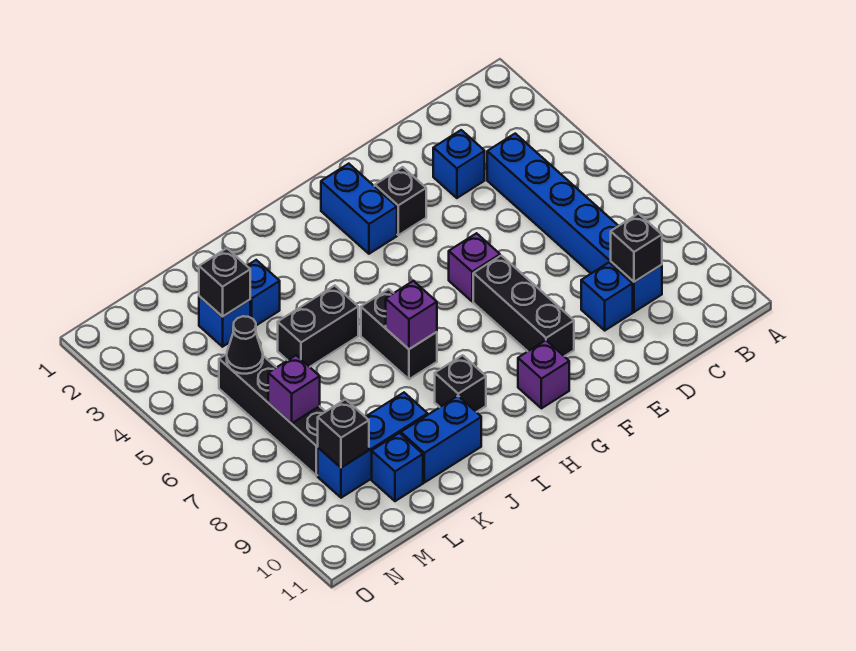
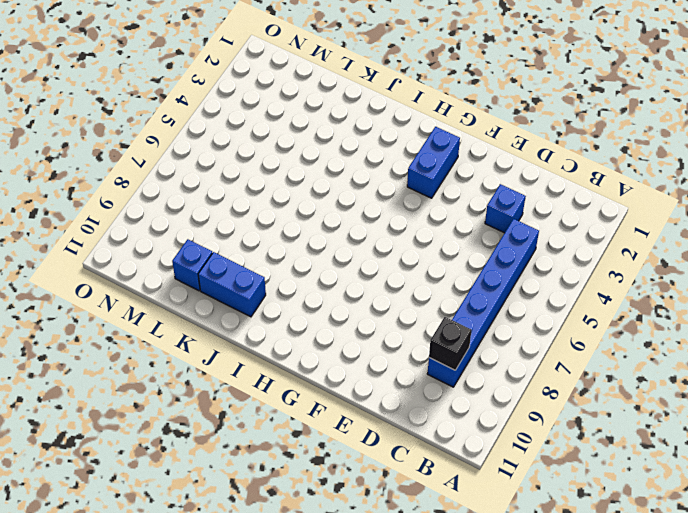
none -> blue brick D9 level 1
none -> black brick F3 level 1
none -> purple brick F6 level 1

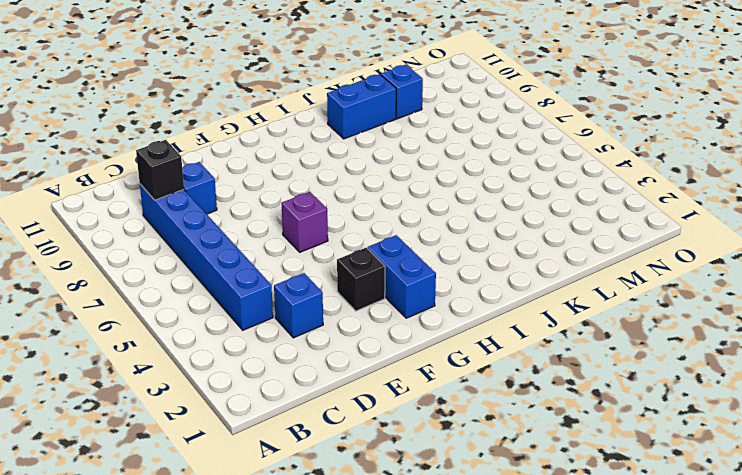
none -> black brick F7:F9 level 1
none -> purple brick G10 level 1
none -> black brick I6:I7 level 1

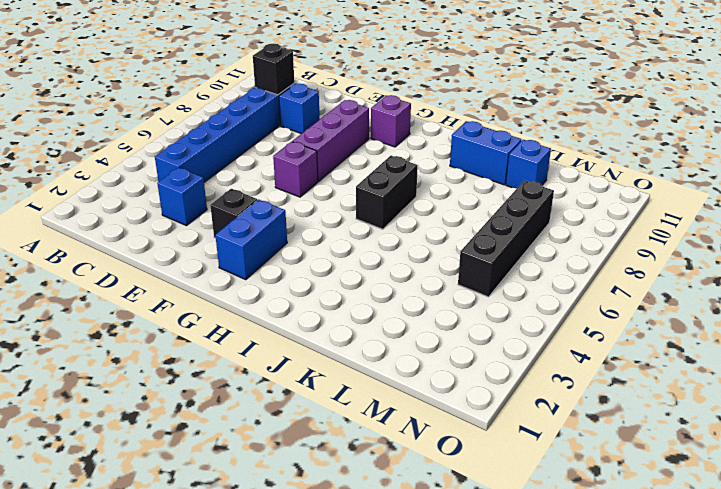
purple brick F7:F9 level 1 -> black brick F7:F9 level 1
none -> black brick I9 level 1
none -> black brick J5:K5 level 1
none -> blue brick K3 level 1

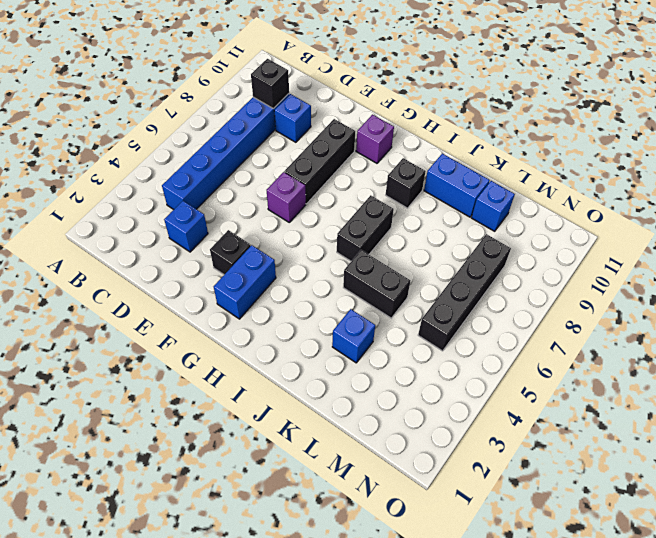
none -> blue brick K9:M9 level 1
none -> blue brick L3 level 1
none -> purple brick I7 level 2

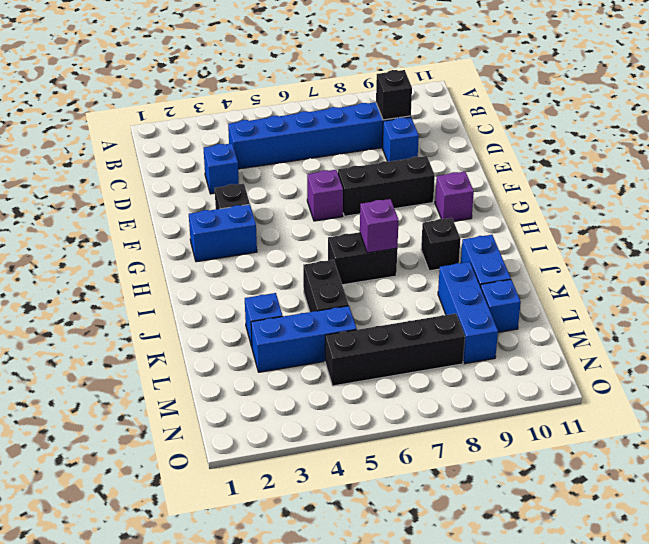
blue brick L3:L5 level 1 -> blue brick L3 level 1
none -> black brick L3 level 2
none -> black cone M5 level 2
none -> purple brick M7 level 2

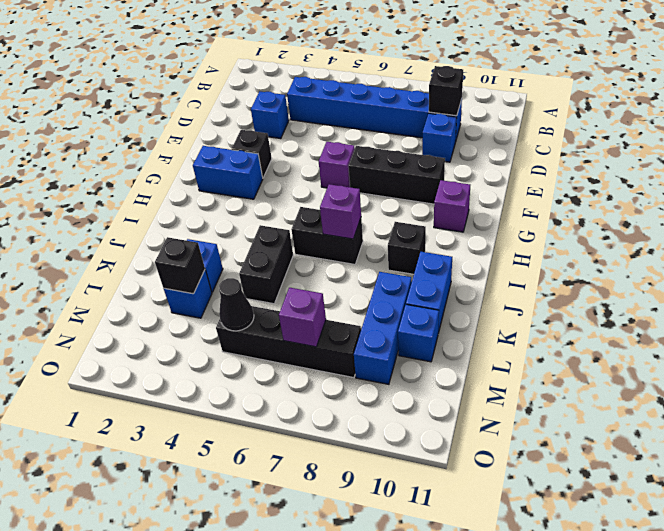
none -> black brick M9 level 2

